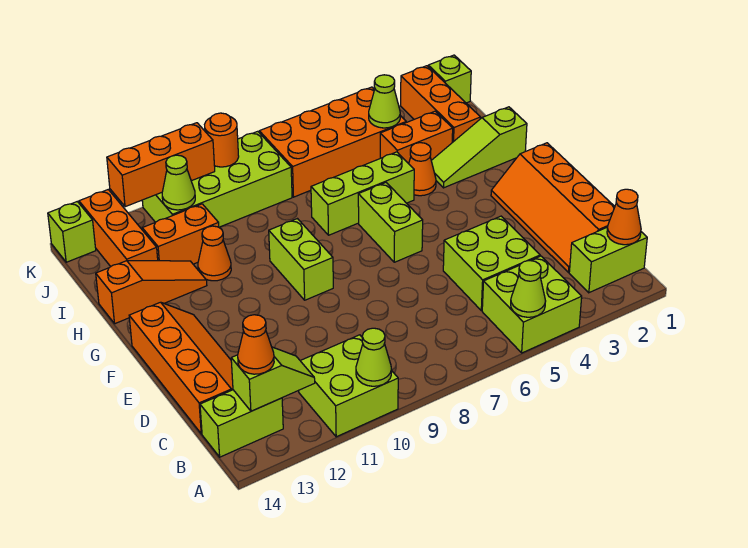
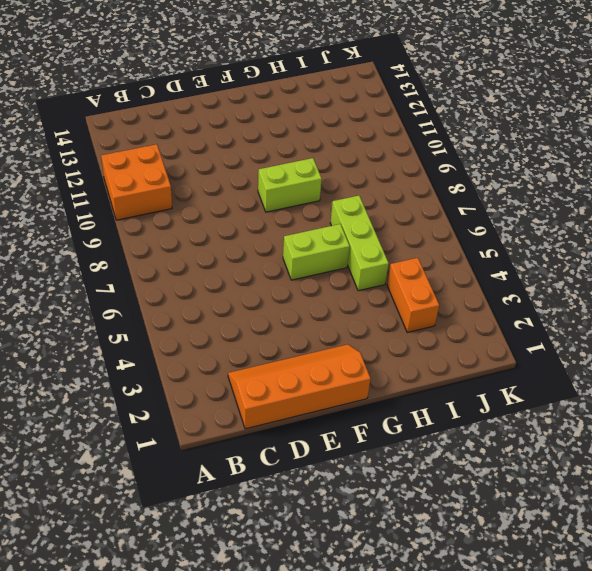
orange brick A10:B11 level 1 -> lime brick A10:B11 level 1
none -> lime brick A4:B5 level 1
none -> lime brick B1:B2 level 1
none -> lime brick B13:B14 level 1
none -> lime brick C4:D5 level 1

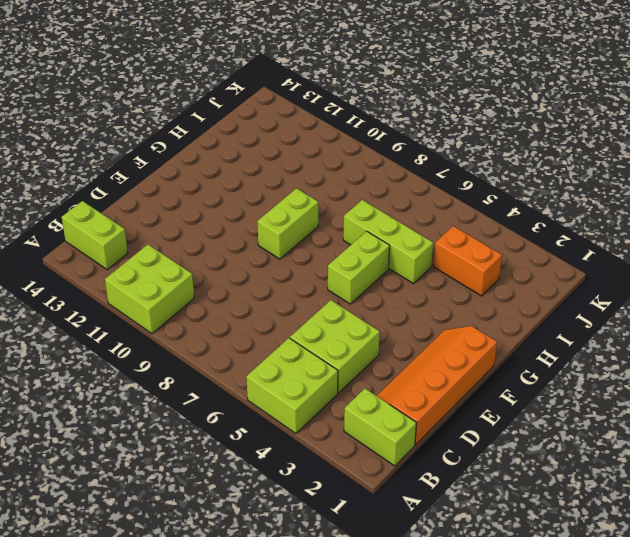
none -> orange slope C13:F14 level 1 top 14
none -> lime slope H1:H3 level 1 top 1
none -> orange cone H4 level 1
none -> orange cone H11 level 1

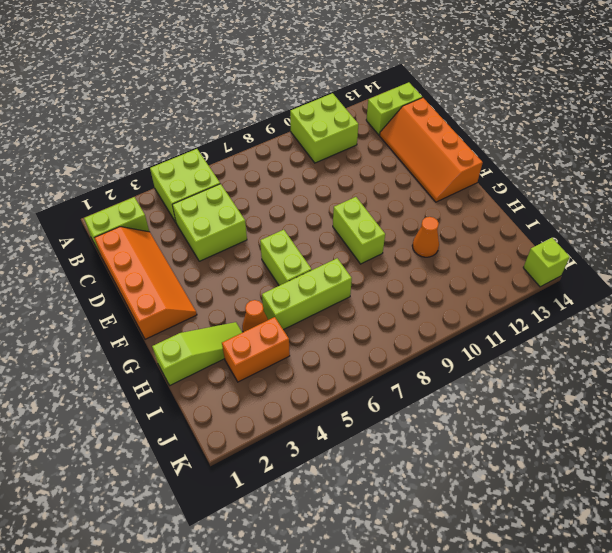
none -> orange slope H12:H14 level 1 top 14
none -> orange brick I2:K2 level 1
none -> orange brick I11:I12 level 1
none -> orange brick I13:K13 level 1

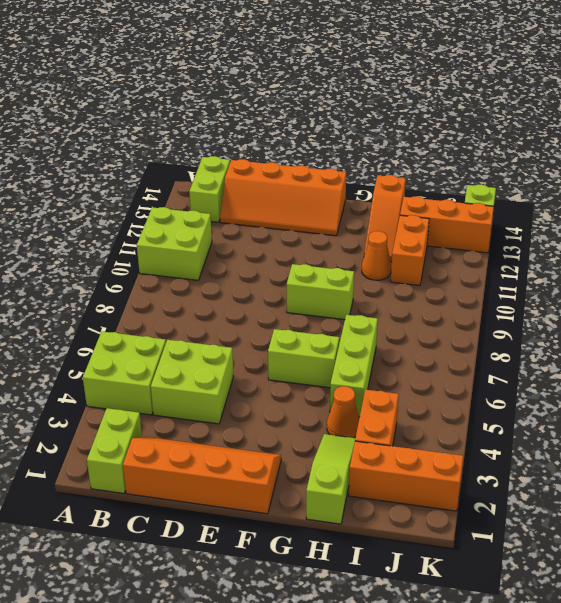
none -> orange brick J4:K7 level 1
none -> lime brick J8:K11 level 1
none -> lime brick K1 level 1
none -> lime cone A5 level 2

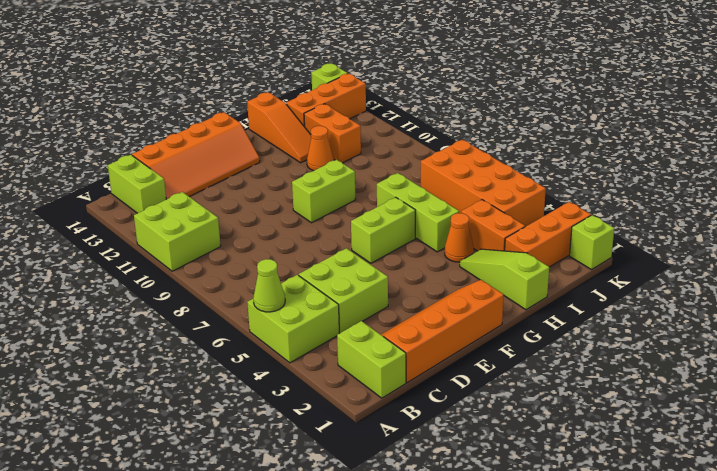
none -> lime brick J8:K11 level 1
none -> lime cone A10 level 2
none -> orange cone B1 level 2
none -> lime slope B12:B13 level 2 top 13

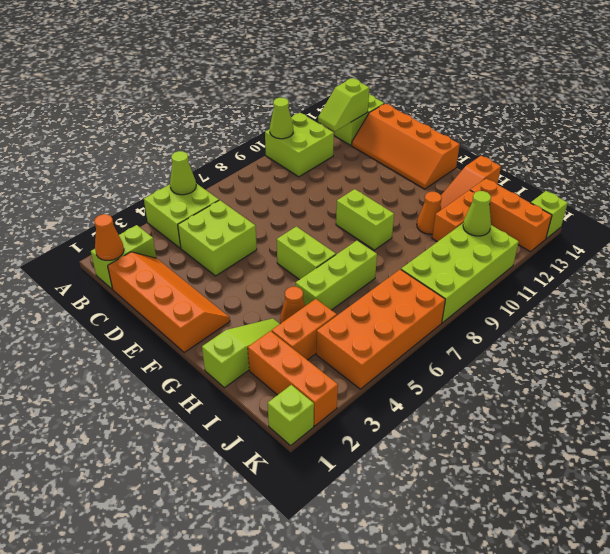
none -> lime cone J4 level 2
none -> orange round brick K9 level 2
none -> orange brick K10:K12 level 2
none -> orange cone B13 level 3

